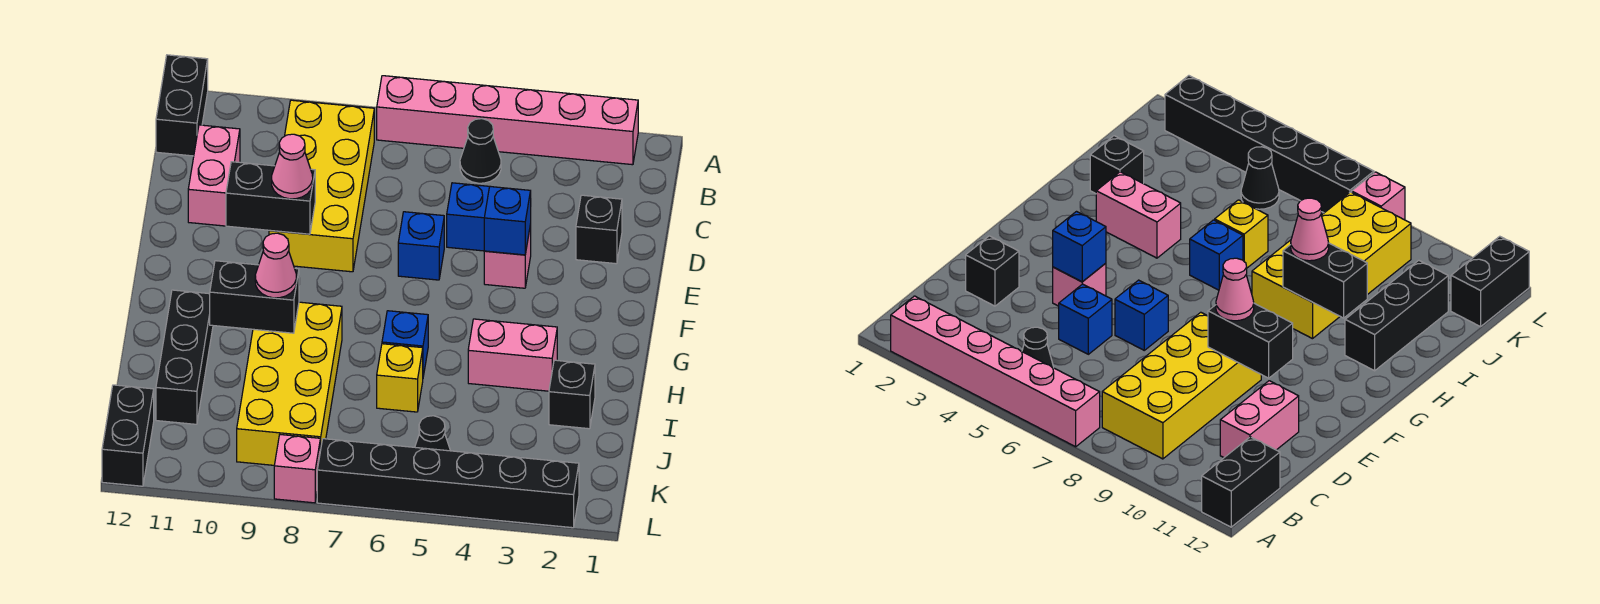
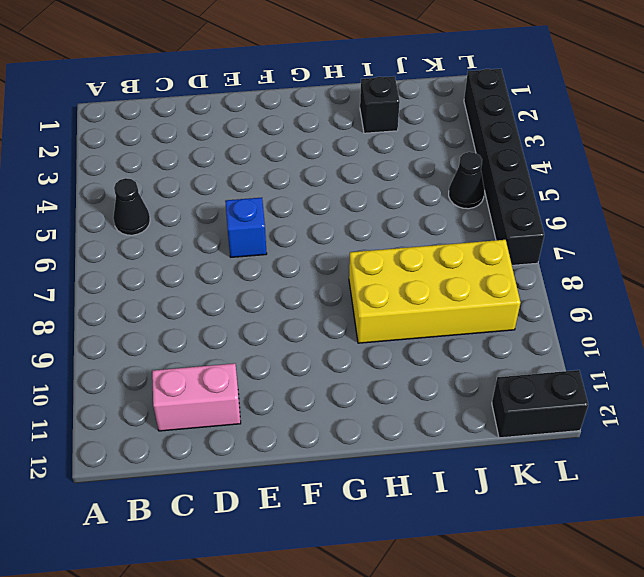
none -> pink brick A2:A7 level 1
none -> black brick A12:B12 level 1
none -> yellow brick B8:E9 level 1

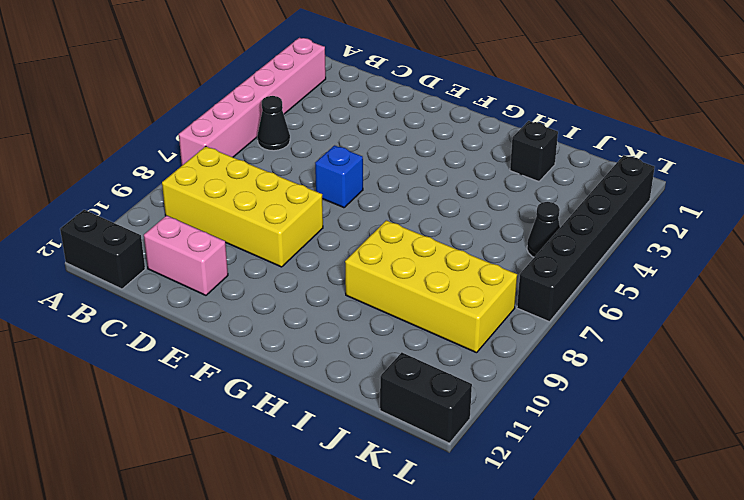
none -> black brick D2 level 1
none -> blue brick D5 level 1
none -> pink brick E4 level 1

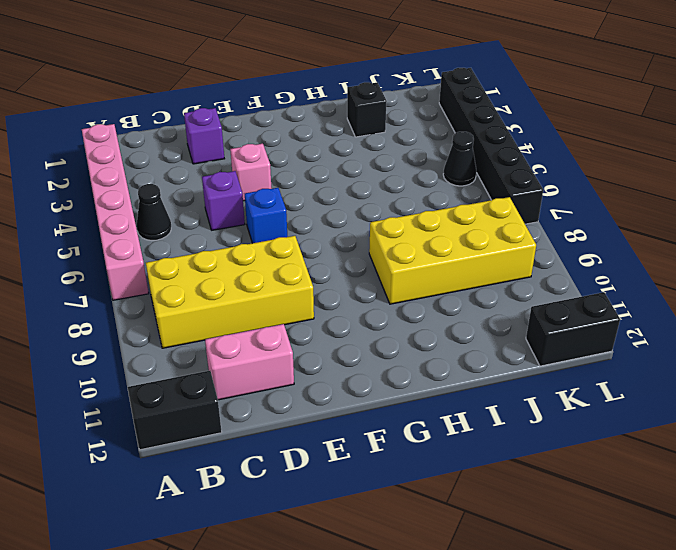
purple brick D2 level 1 -> black brick D2 level 1
purple brick D5 level 1 -> blue brick D5 level 1
none -> pink brick H3:H4 level 1
none -> blue brick H6 level 1
none -> black brick H11:J11 level 1

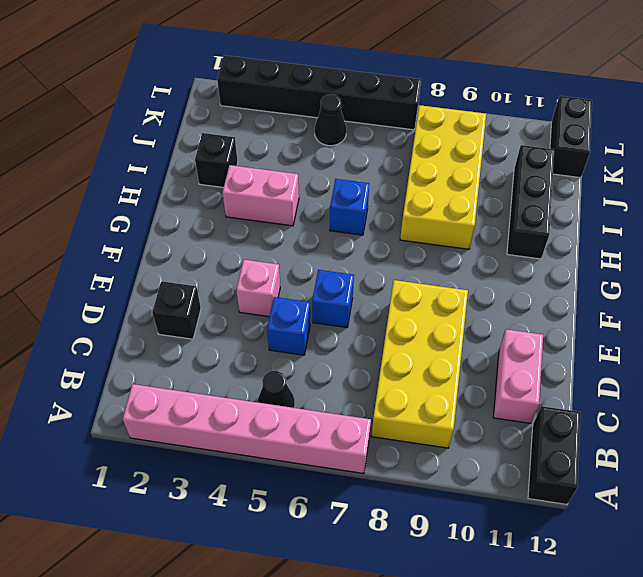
none -> yellow brick I6 level 1
none -> pink brick L8 level 1
none -> blue brick E4 level 2

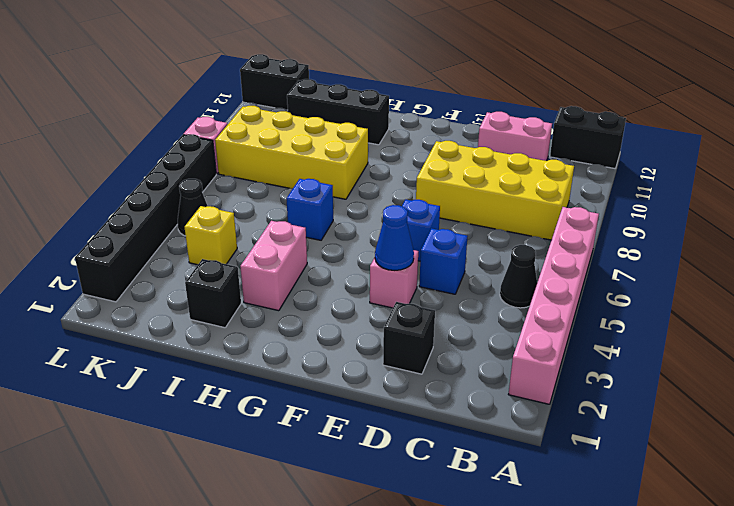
blue cone E4 level 2 -> blue brick E4 level 2
yellow brick J4 level 1 -> yellow brick I6 level 1
none -> black brick E9:E10 level 2
none -> black brick H9:H10 level 2
none -> pink cone E9 level 3

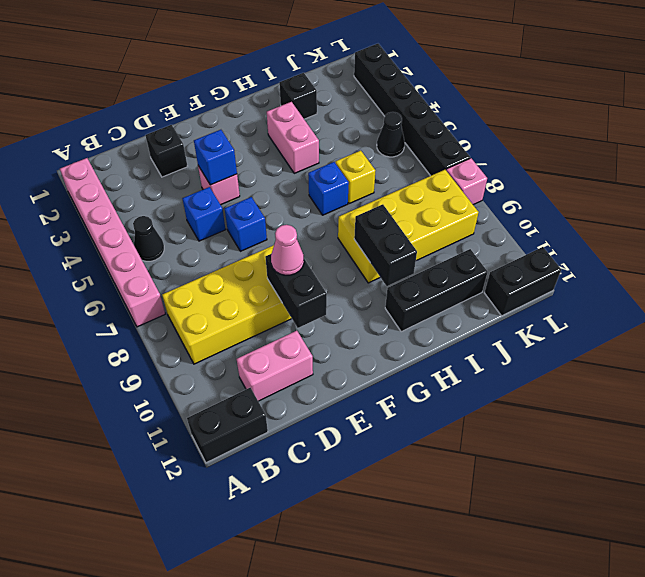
none -> pink cone H9 level 3

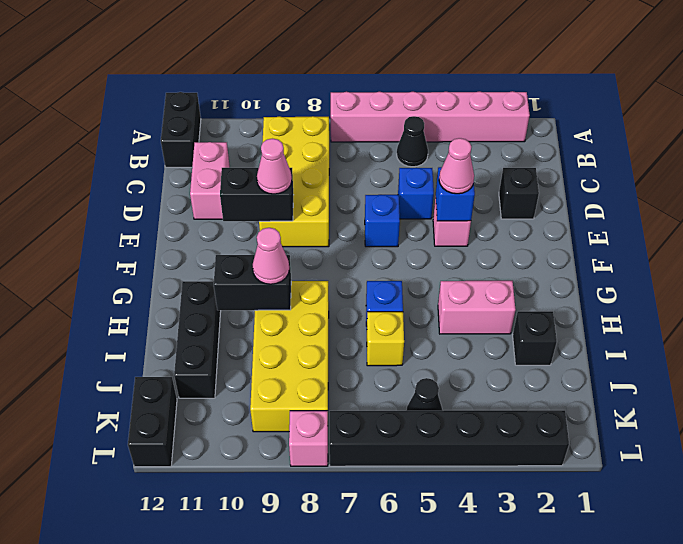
pink cone E4 level 3 -> none

